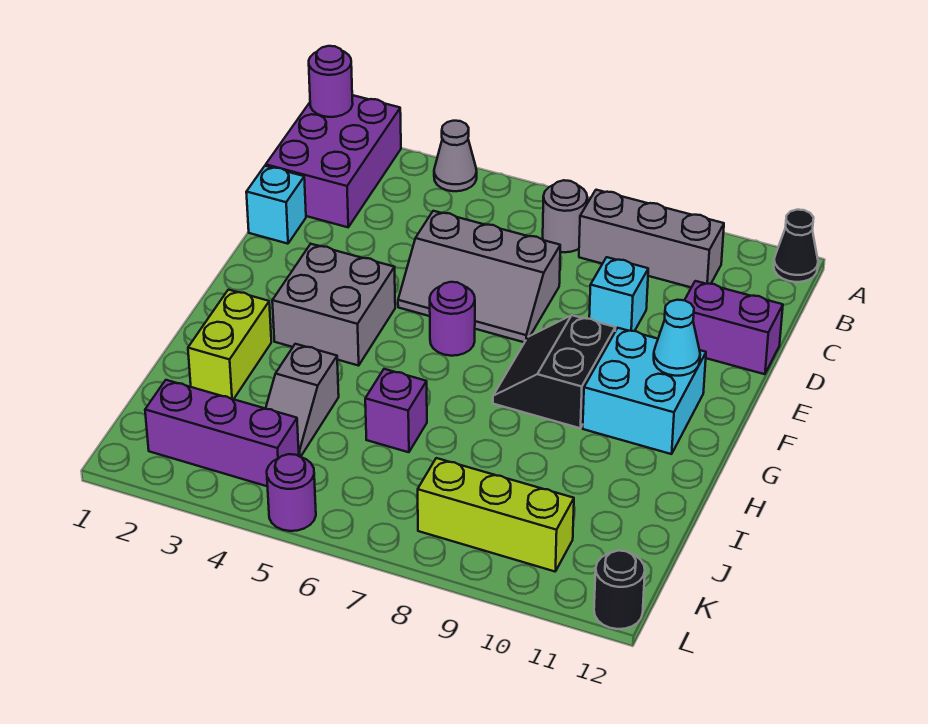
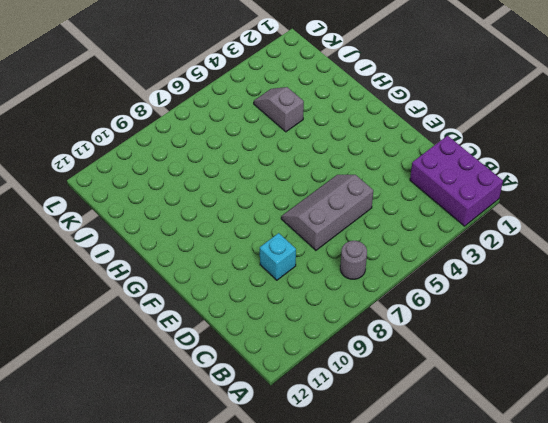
none -> grey cone A4 level 1
none -> black cone A12 level 1
none -> grey brick B8:B10 level 1

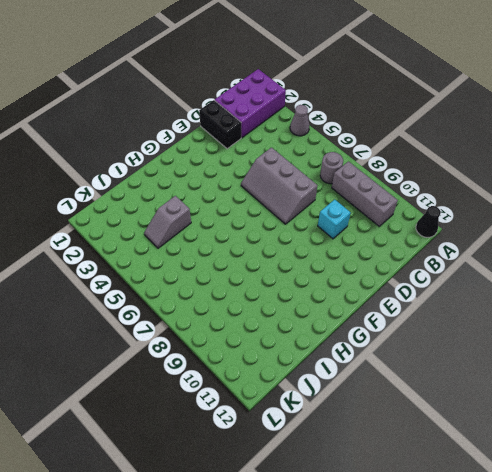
black brick D1:D2 level 1 -> cyan brick D1 level 1
none -> purple brick D11:D12 level 1
none -> grey brick F3:G4 level 1
none -> purple round brick F6 level 1

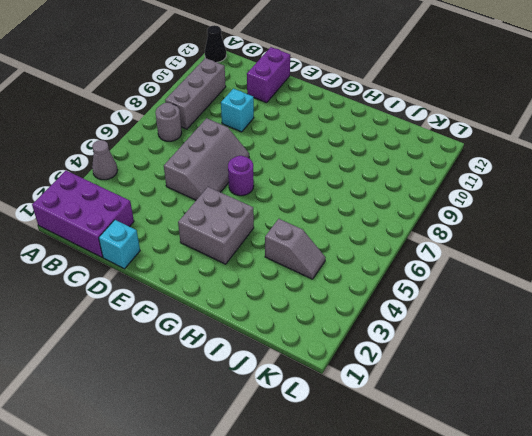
none -> black slope F8:G9 level 1 top 9
none -> cyan brick F10:G11 level 1
none -> lime brick H2:I2 level 1

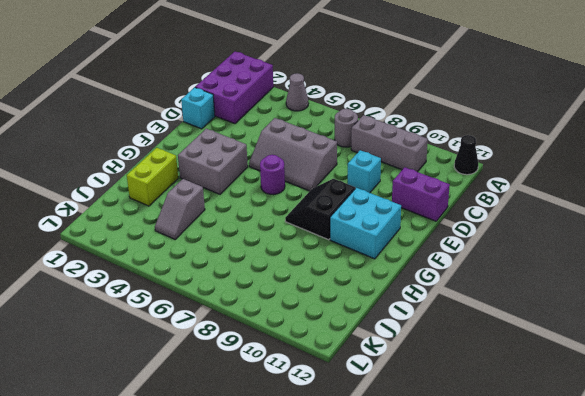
none -> purple brick I6 level 1
none -> purple brick K2:K4 level 1
none -> lime brick K8:K10 level 1

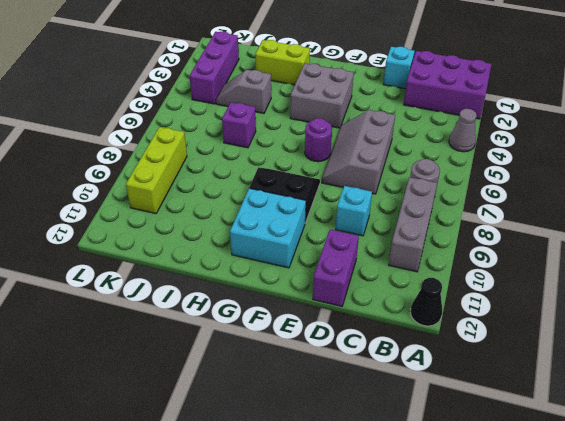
none -> purple round brick L5 level 1
none -> black round brick L12 level 1
none -> purple round brick A1 level 2

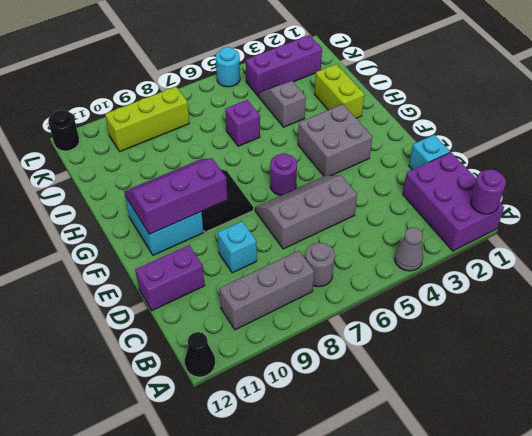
purple slope F9:G11 level 2 top F -> cyan cone F11 level 2
cyan round brick L5 level 1 -> purple round brick L5 level 1

